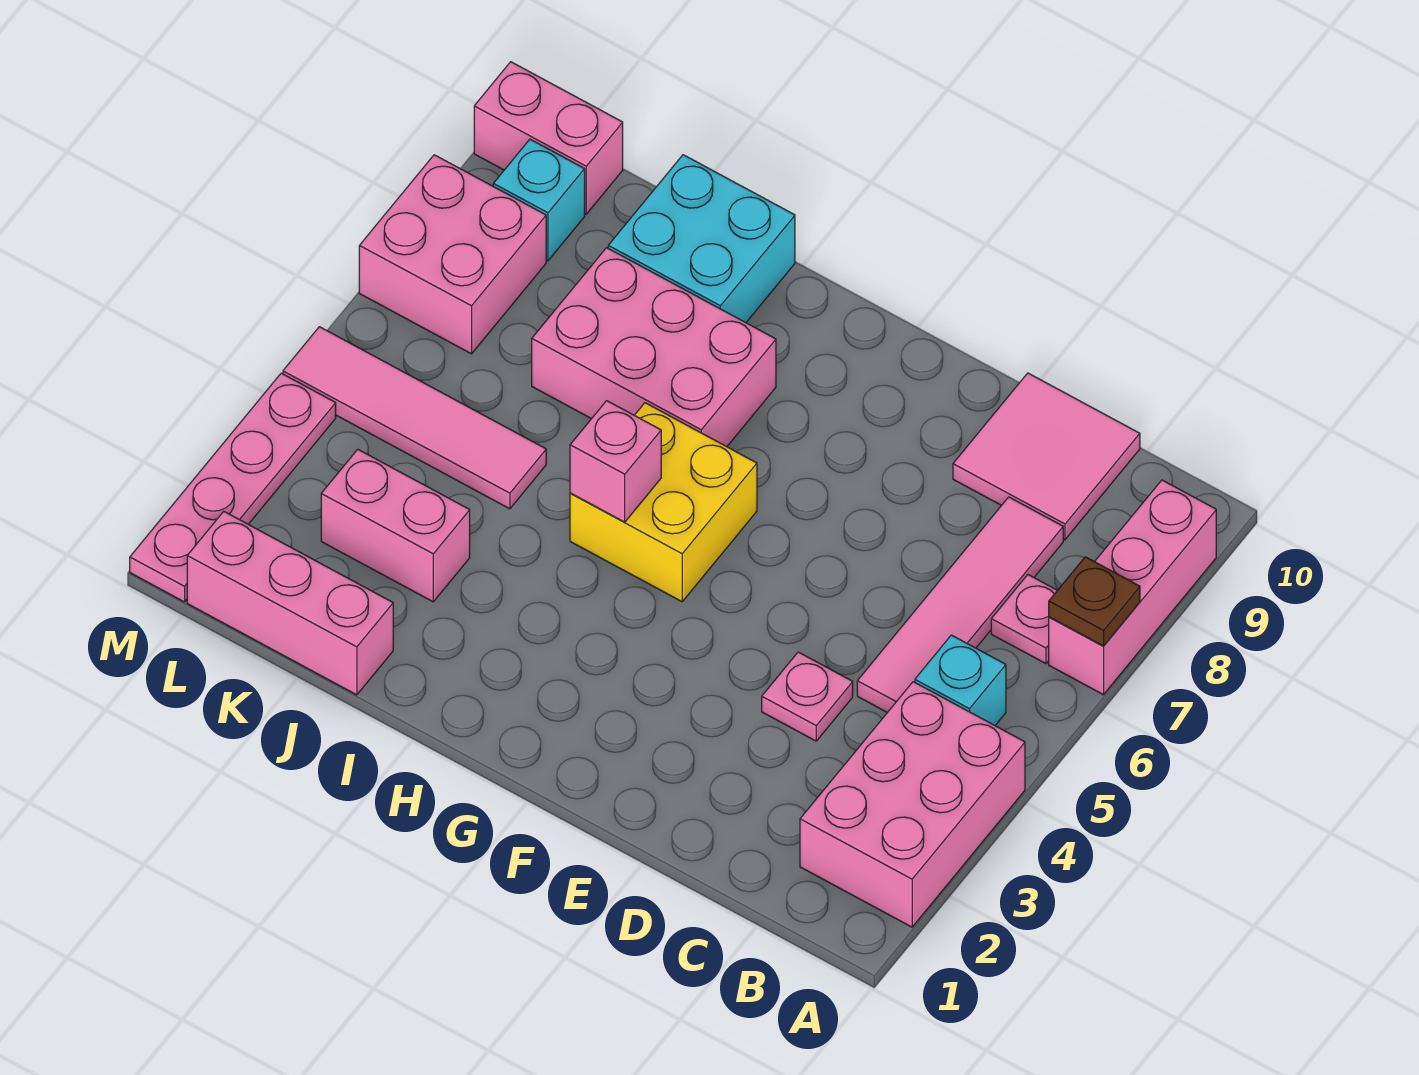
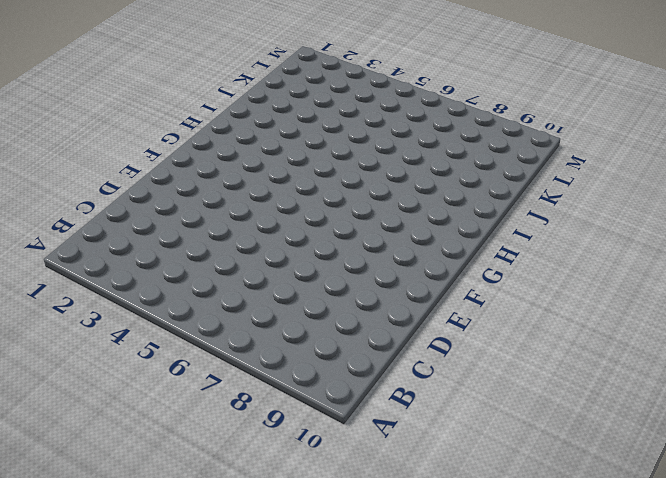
none -> pink brick A2:B4 level 1
none -> pink brick A7:A9 level 1
none -> cyan brick B5 level 1

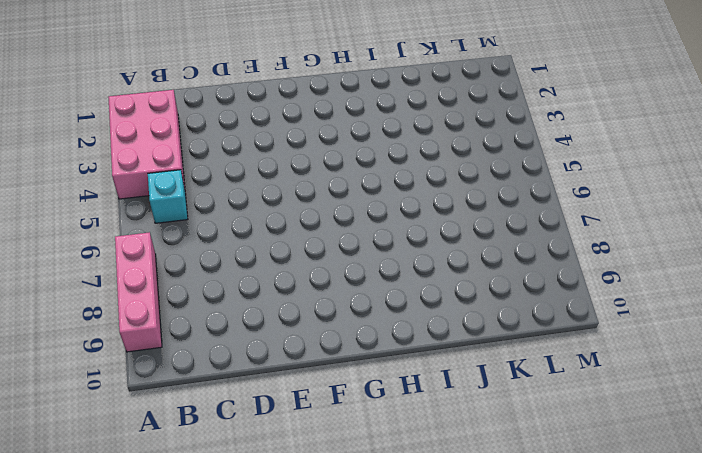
none -> pink plate B7 level 1
none -> pink tile C5:C8 level 1
none -> pink tile C9:D10 level 1

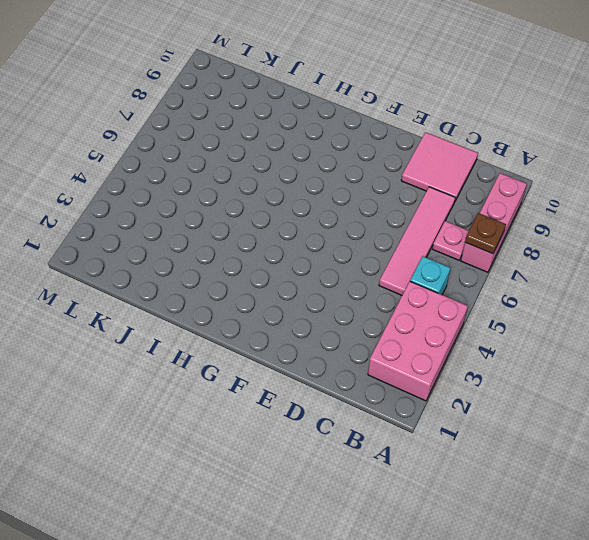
none -> pink plate D4 level 1
none -> yellow brick G5:H6 level 1
none -> pink brick H7:J8 level 1

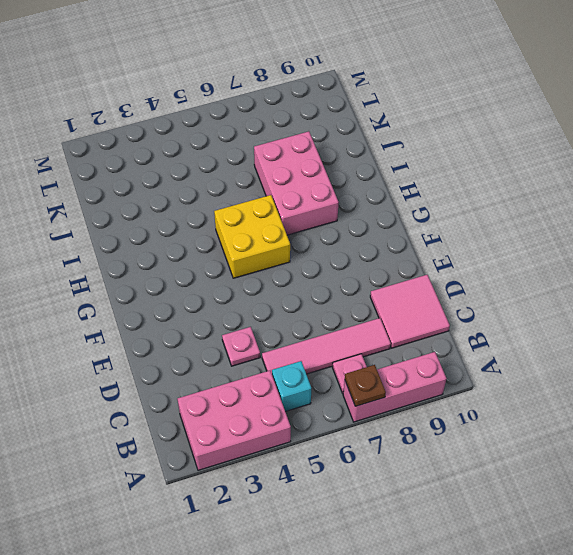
none -> cyan brick I9:J10 level 1
none -> pink brick J1:L1 level 1
none -> pink brick J3:K3 level 1

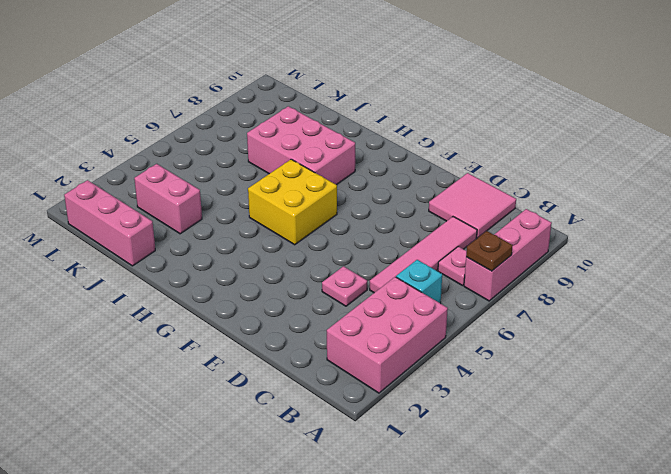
none -> cyan brick I9:J10 level 1
none -> pink tile J5:M5 level 1
none -> pink brick L7:M8 level 1

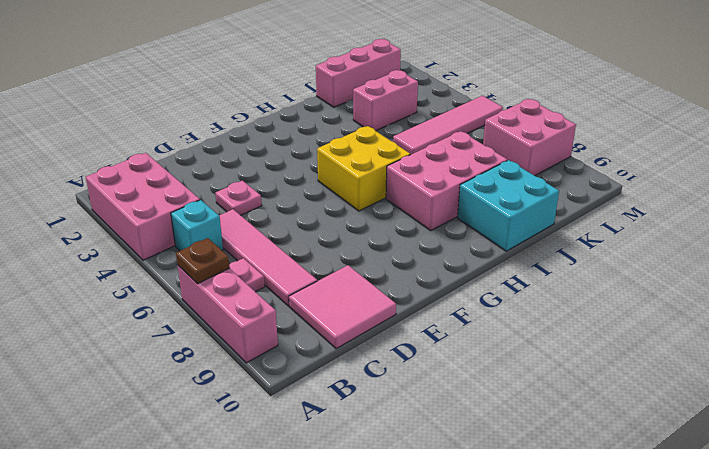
none -> cyan brick L9 level 1
none -> pink brick L10:M10 level 1
none -> pink plate M1:M4 level 1

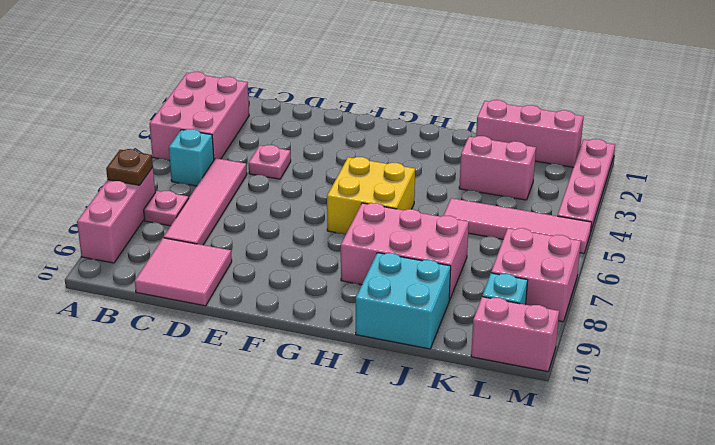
none -> pink brick H5 level 2

